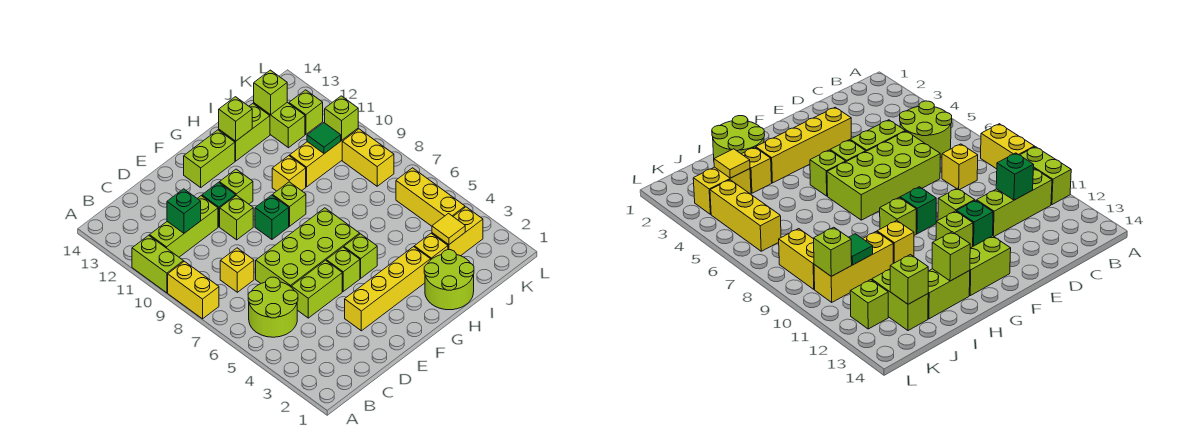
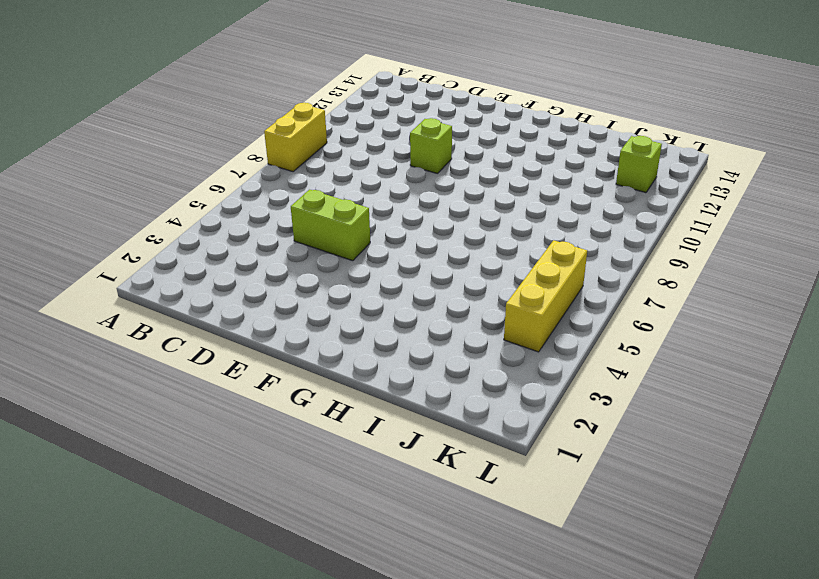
none -> lime brick A10:A11 level 1
none -> lime round brick B5:C6 level 1
none -> lime brick B11:D11 level 1
none -> yellow brick C8 level 1

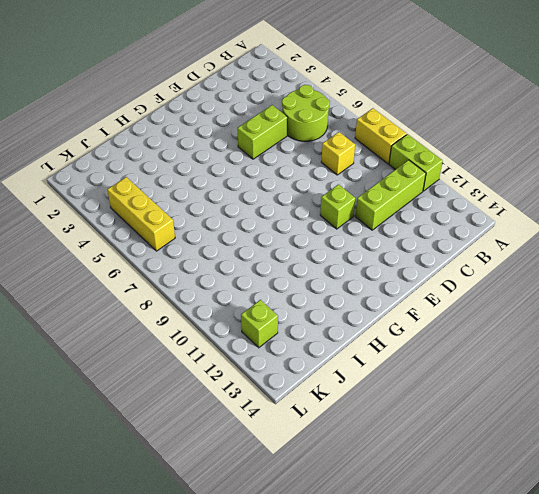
none -> lime brick D6:G7 level 1
none -> yellow brick E3:H3 level 1
none -> green brick E11 level 1
none -> lime brick F5 level 1

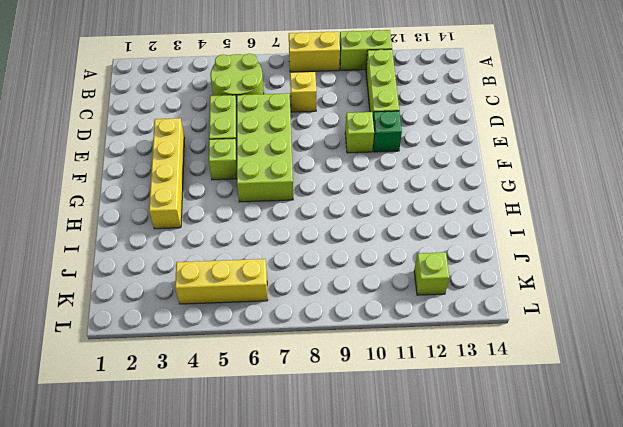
none -> green brick F9 level 1
none -> lime brick F11 level 1
none -> lime brick F13:G13 level 1
none -> lime brick G5 level 1

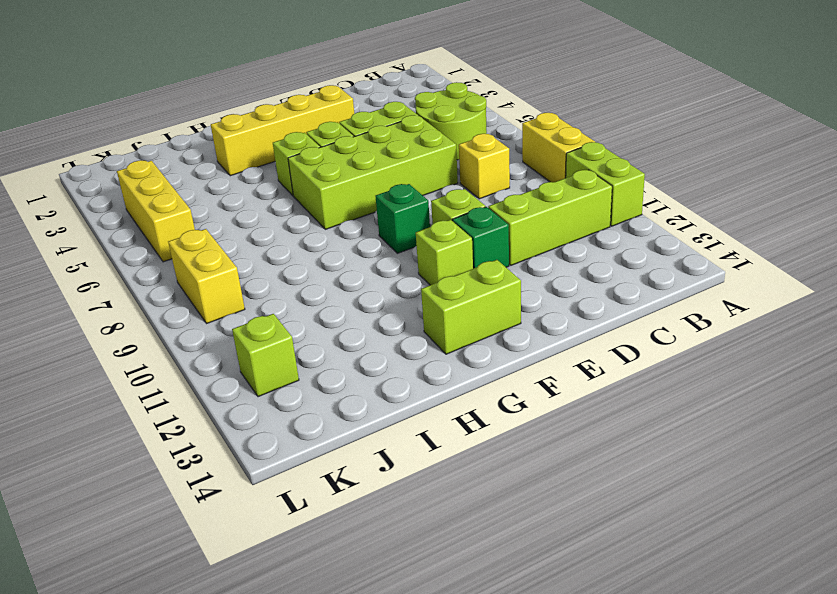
none -> lime brick G9 level 1
none -> lime round brick H1:I2 level 1
none -> yellow brick H10 level 1
none -> lime brick H13:I13 level 1

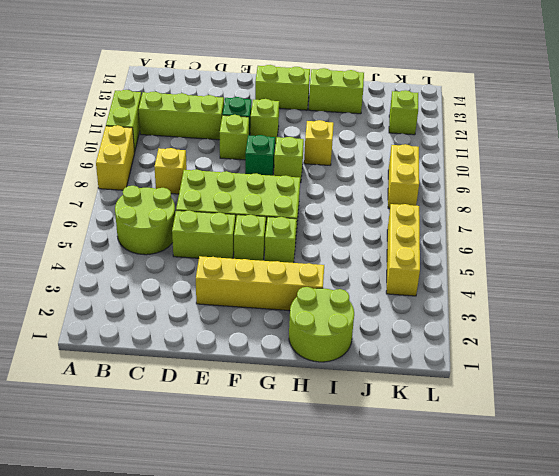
none -> yellow brick I3 level 1
none -> yellow brick I10:K10 level 1
none -> yellow brick J3:K3 level 1
none -> lime brick J12:J13 level 1

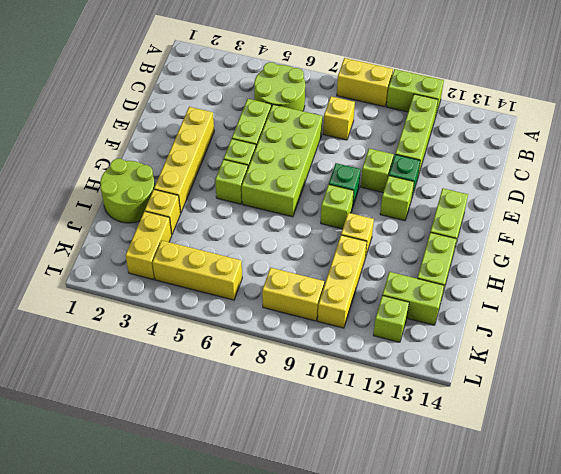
none -> green brick C11 level 2
none -> lime brick H13 level 2
none -> yellow tile J3 level 2
none -> green tile J10 level 2

